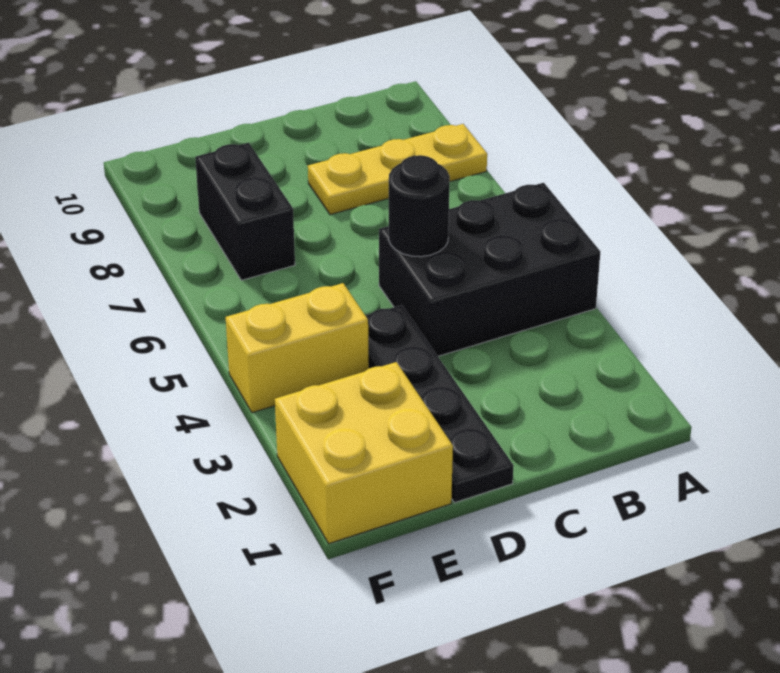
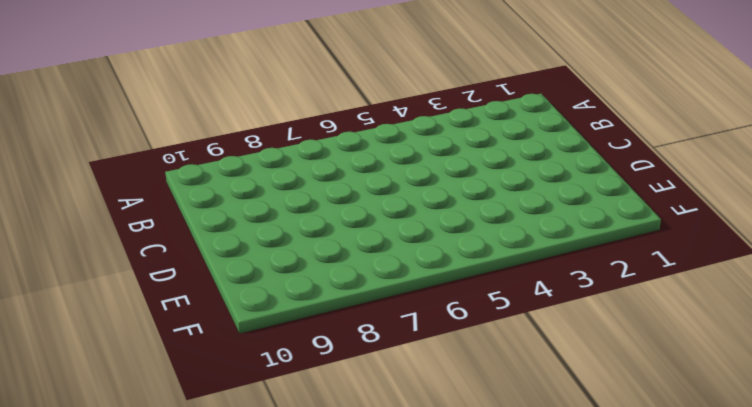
none -> black brick A4:C5 level 1
none -> yellow plate A8:C8 level 1

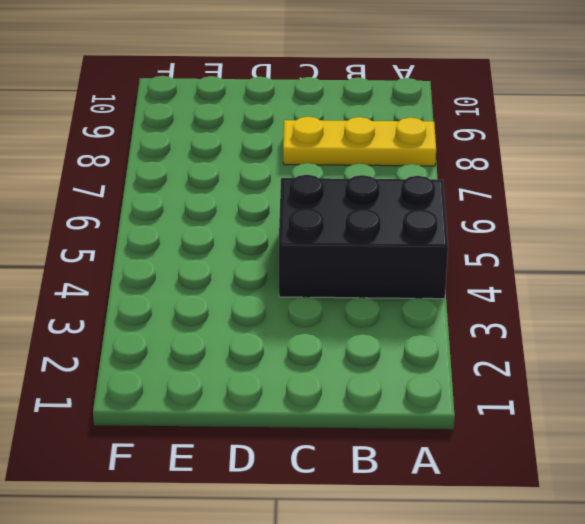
none -> black plate D1:D4 level 1
none -> yellow brick E1:F2 level 1

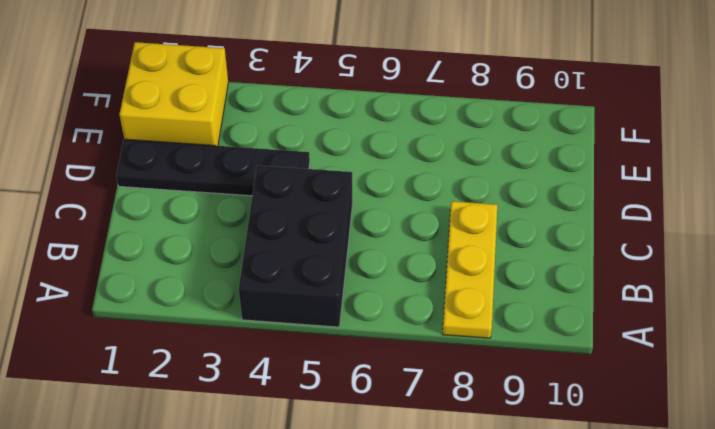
none -> yellow brick E4:F4 level 1
none -> black brick E7:E8 level 1

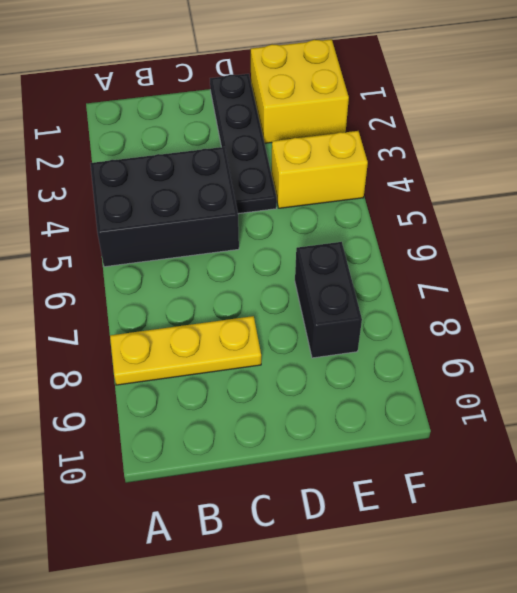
none -> black round brick C5 level 2

